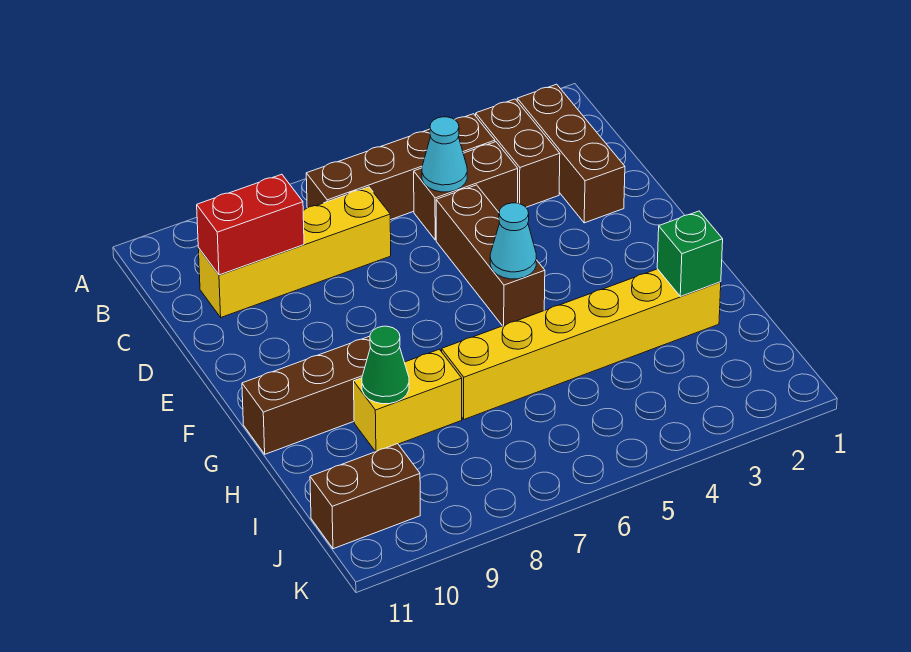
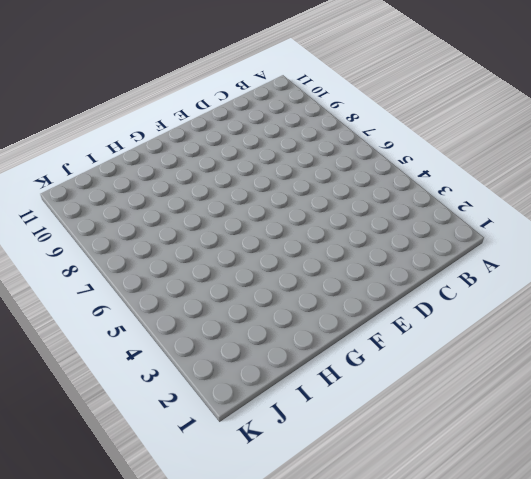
none -> brown brick B2:D2 level 1
none -> brown brick B3:C3 level 1
none -> brown brick B4:B7 level 1

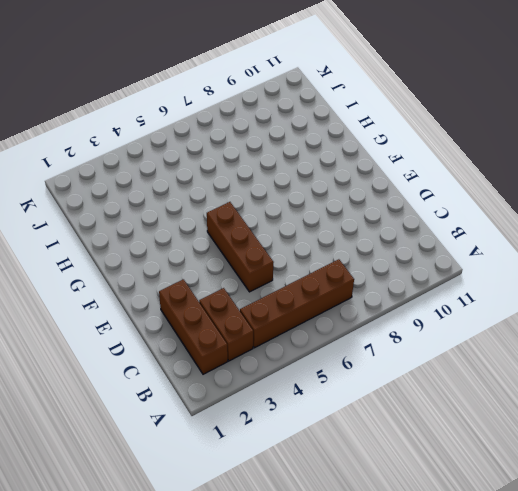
none -> brown brick C4:C5 level 1
none -> yellow brick C7:C10 level 1
none -> brown brick G9:G11 level 1

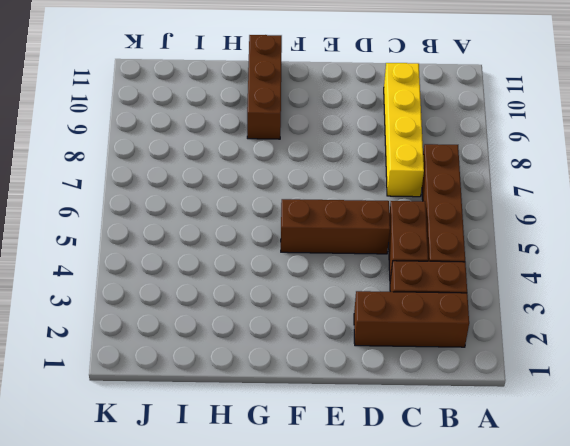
none -> yellow brick H2:H7 level 1
none -> yellow brick H8:H9 level 1
none -> brown brick J10:J11 level 1

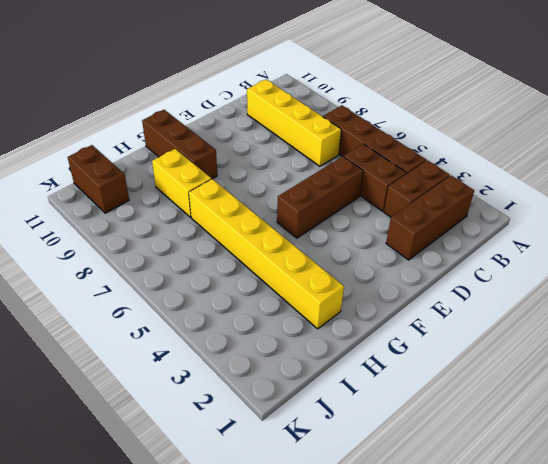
none -> cyan cone C5 level 2
none -> red brick C9:C10 level 2
none -> cyan cone F5 level 2

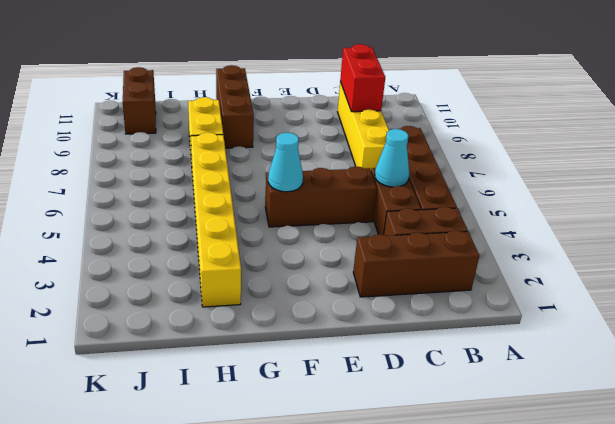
none -> green brick H2 level 2
none -> green cone H9 level 2

